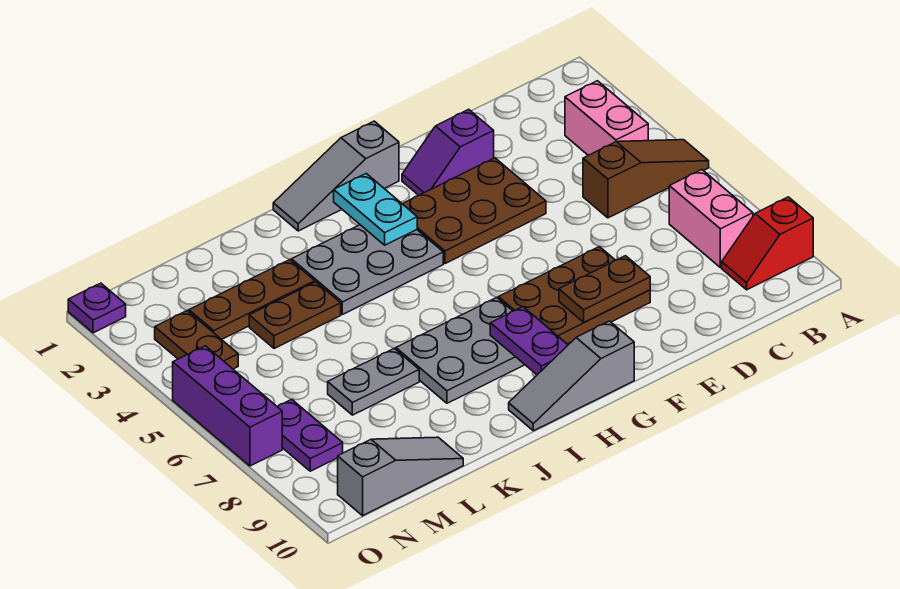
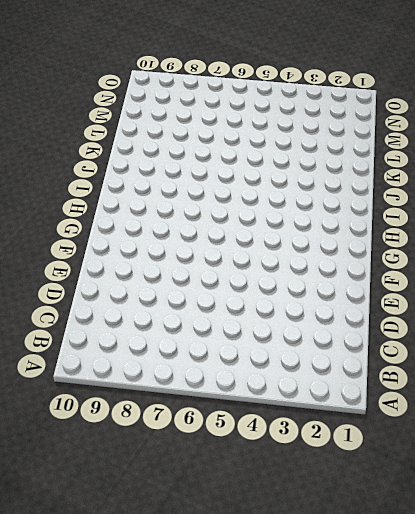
none -> brown slope A5:C5 level 1 top C
none -> red slope A9:B9 level 1 top A
none -> pink brick B3:B4 level 1

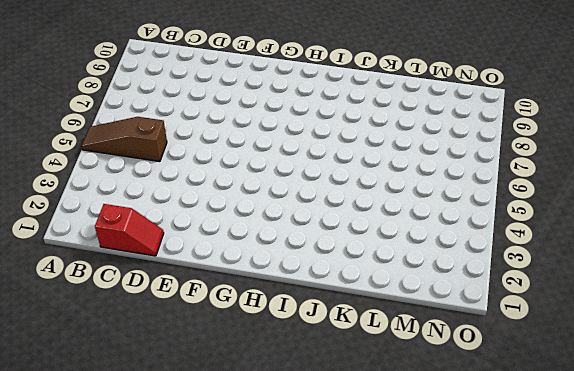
red slope C1:D1 level 1 top C -> red slope A9:B9 level 1 top A
none -> pink brick B3:B4 level 1
none -> pink brick B7:B8 level 1
none -> purple slope E2:F2 level 1 top E

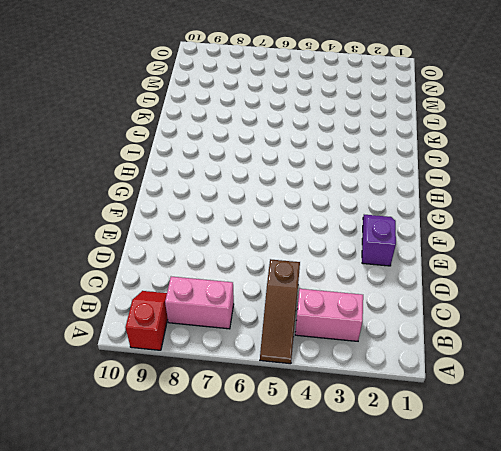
none -> brown plate E3:G4 level 1
none -> brown plate E7:G8 level 1
none -> grey slope G1:I1 level 1 top G

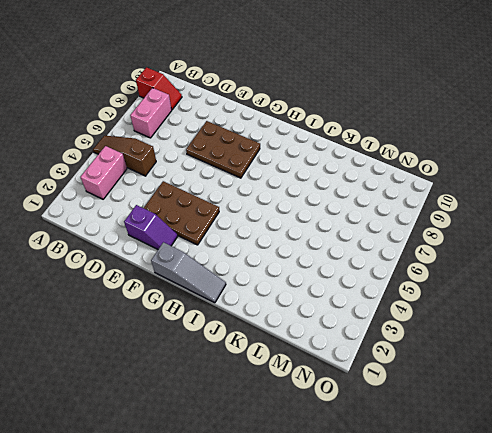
none -> grey slope G10:I10 level 1 top G
none -> grey plate H3:J4 level 1
none -> grey plate H7:J8 level 1

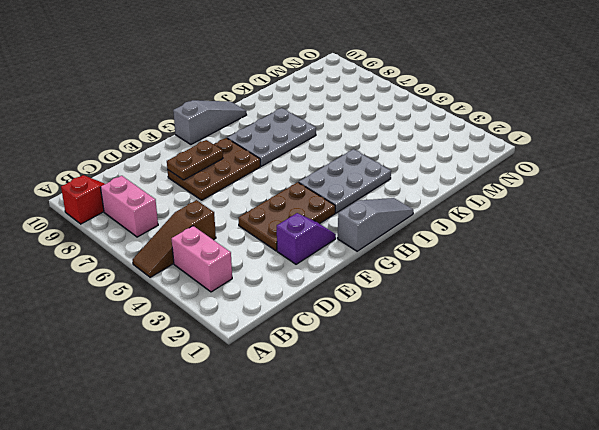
none -> brown plate K3:M3 level 1
none -> brown plate K4:L4 level 1
none -> grey plate K7:L7 level 1

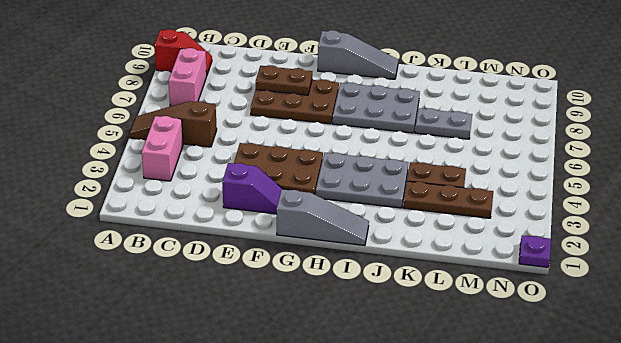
none -> grey slope L10:N10 level 1 top N
none -> brown plate N3:N4 level 1
none -> purple plate N7:N8 level 1

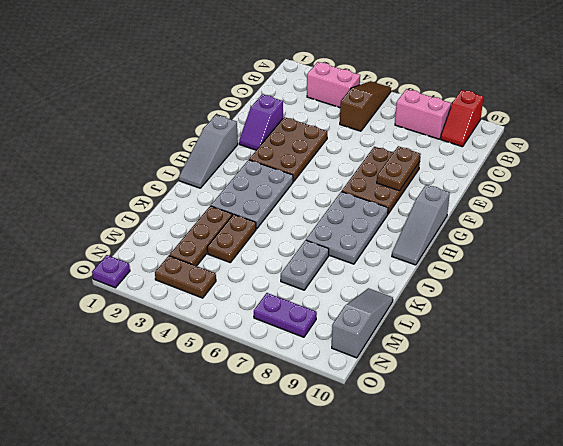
none -> purple brick O5:O7 level 1
none -> cyan plate H2:H3 level 2
none -> purple plate H8:H9 level 2

